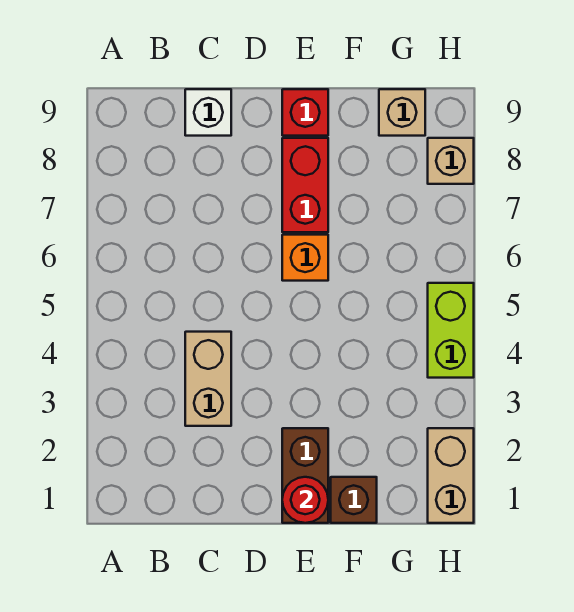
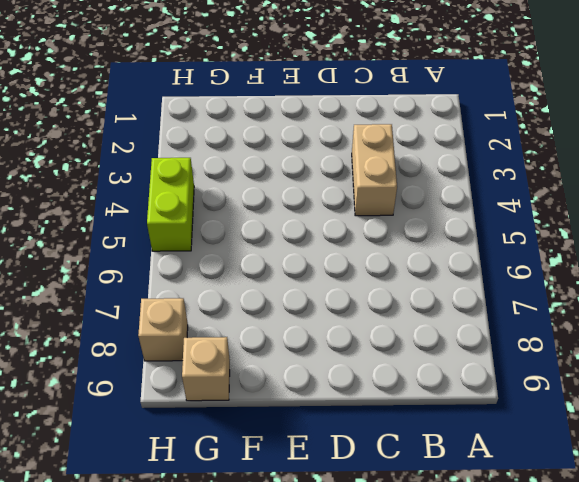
none -> white brick C9 level 1
none -> brown brick E1:E2 level 1
none -> orange brick E6 level 1

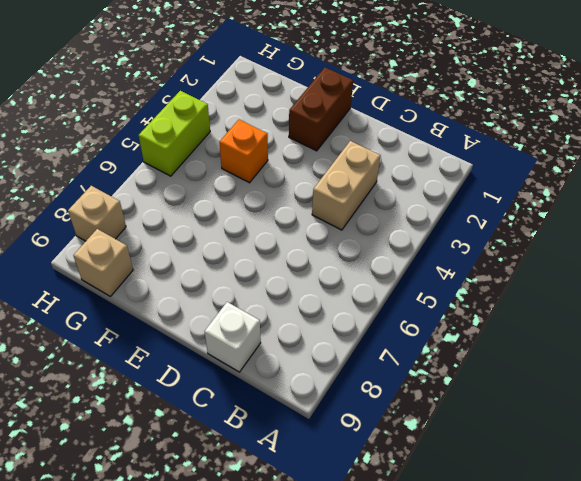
orange brick F4 level 1 -> orange brick E6 level 1
none -> red brick E7:E8 level 1
none -> red brick E9 level 1
none -> brown brick F1 level 1

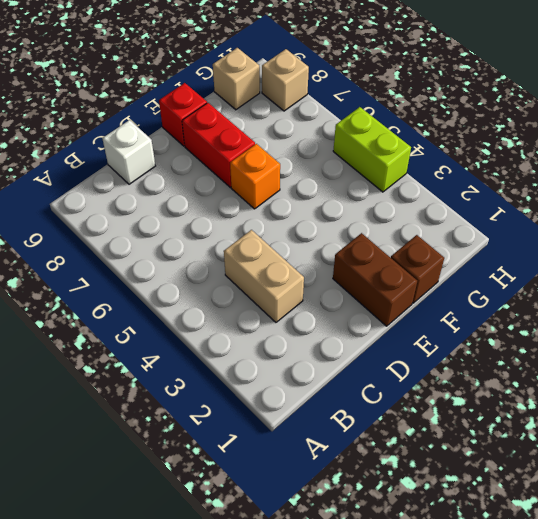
none -> tan brick H1:H2 level 1
none -> red round brick E1 level 2

